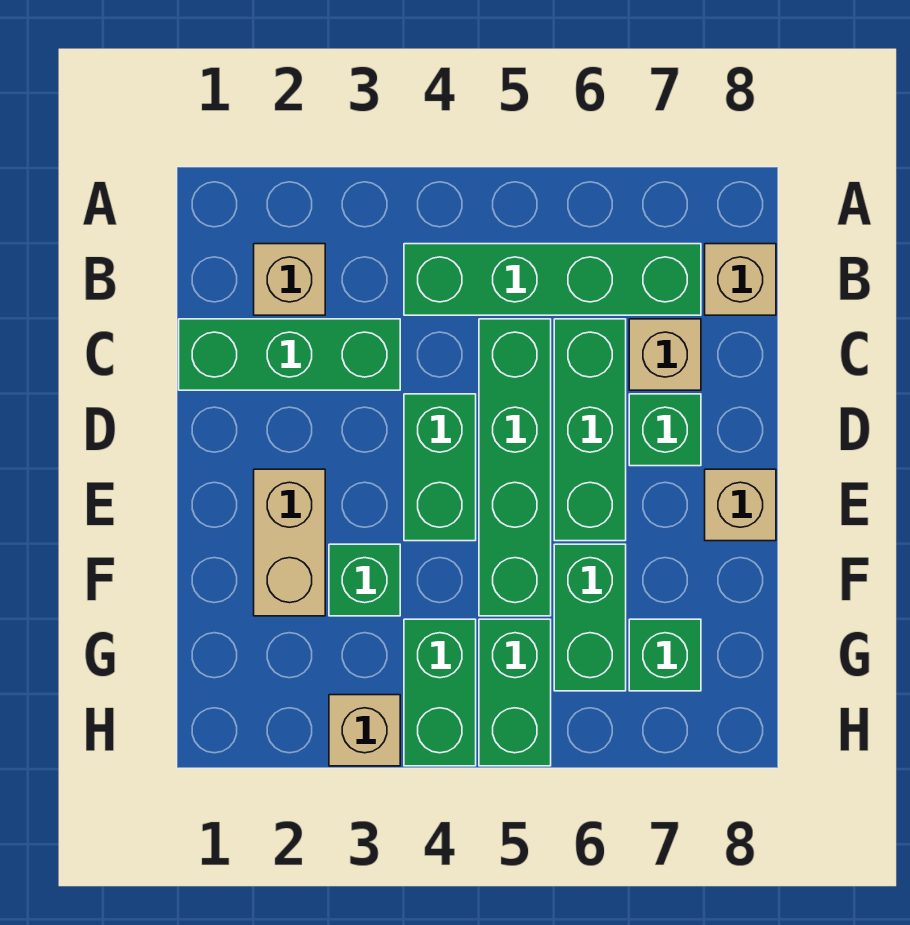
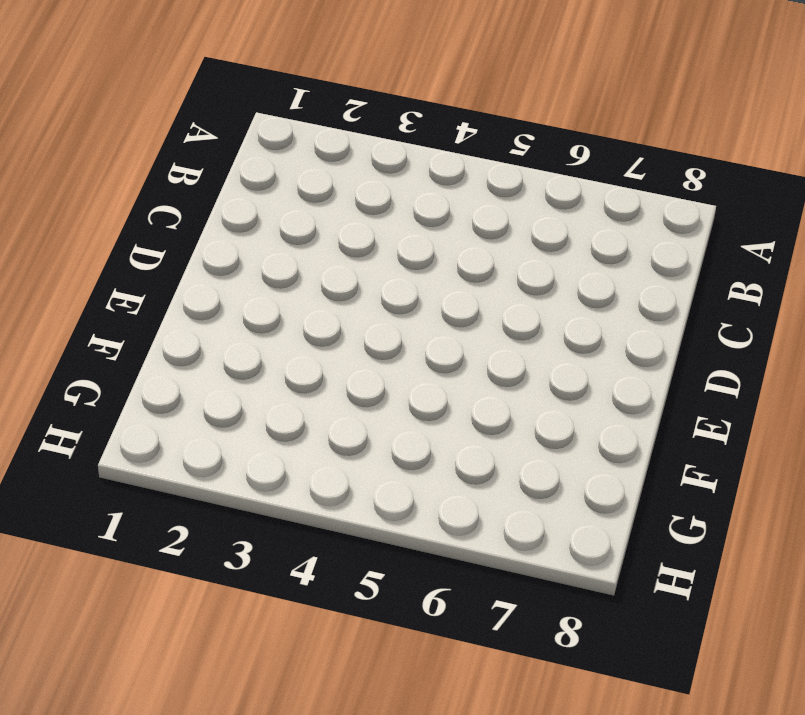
none -> tan brick B2 level 1
none -> green brick B4:B7 level 1
none -> tan brick B8 level 1

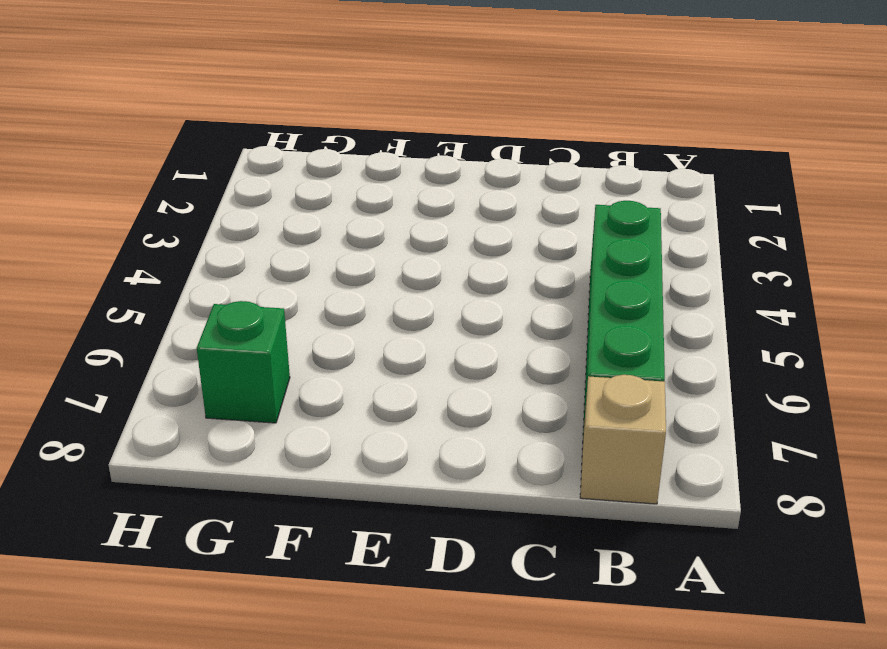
none -> tan brick B2 level 1
none -> green brick C1:C3 level 1
none -> green brick C5:F5 level 1

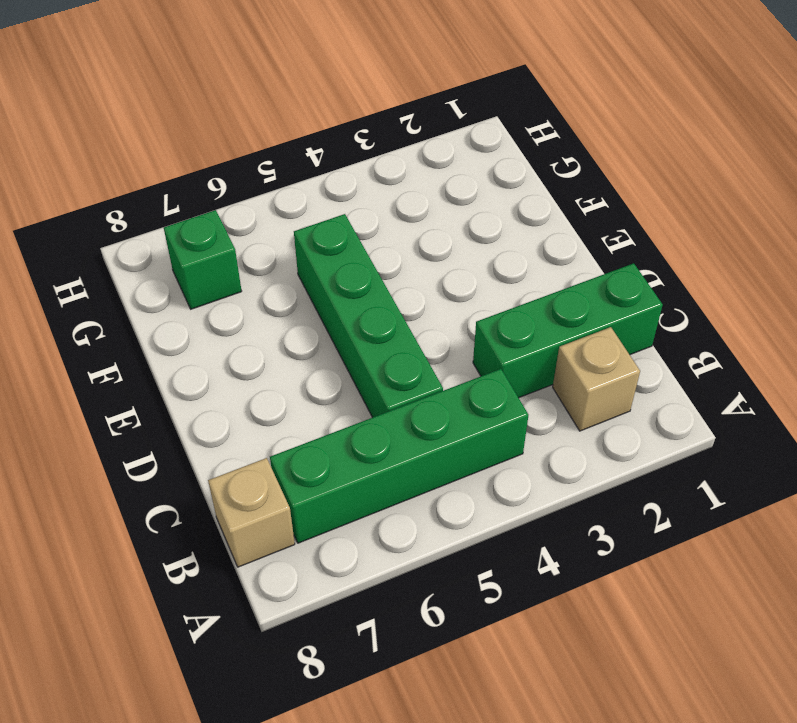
none -> green brick C6:E6 level 1
none -> tan brick C7 level 1
none -> green brick D4:E4 level 1

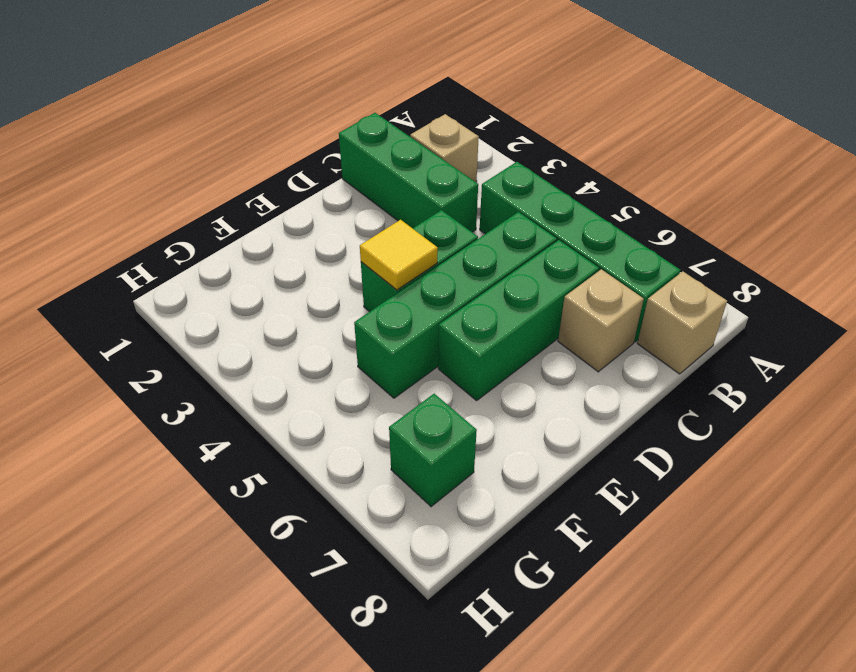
yellow tile E4 level 2 -> none
none -> green brick D7 level 1
none -> tan brick E2:F2 level 1
none -> tan brick E8 level 1

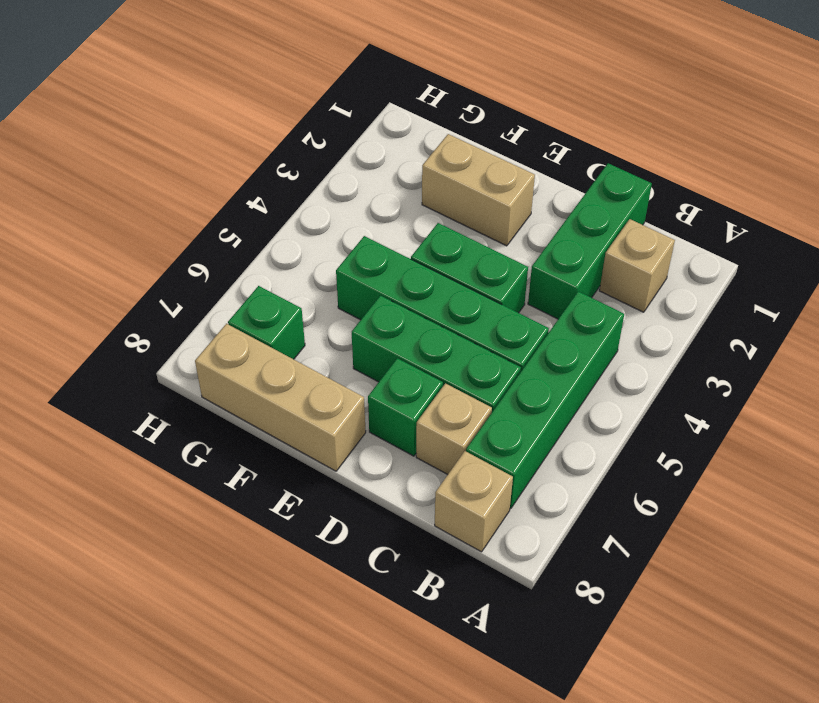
tan brick E8:G8 level 1 -> tan brick E8 level 1
none -> green brick F3 level 1
none -> green brick F6:G6 level 1
none -> green brick G4:H4 level 1

